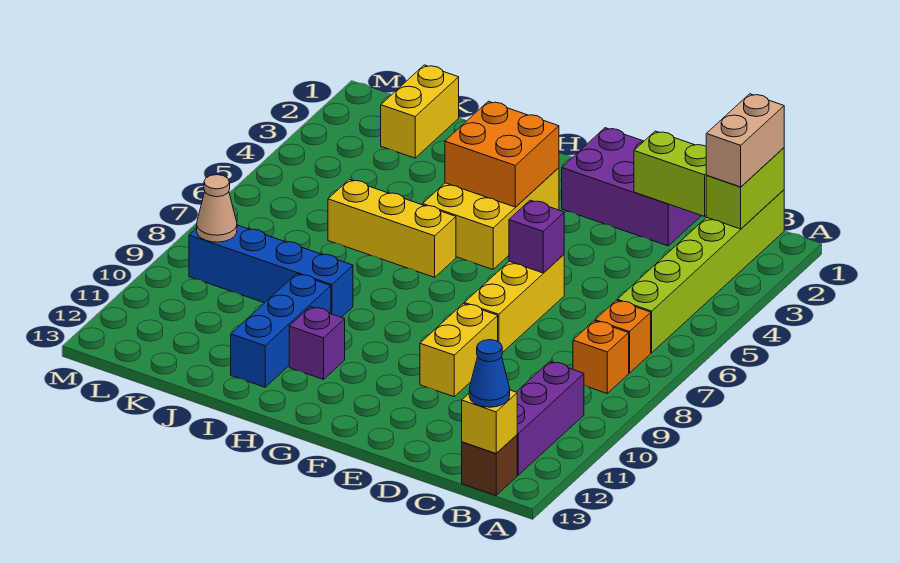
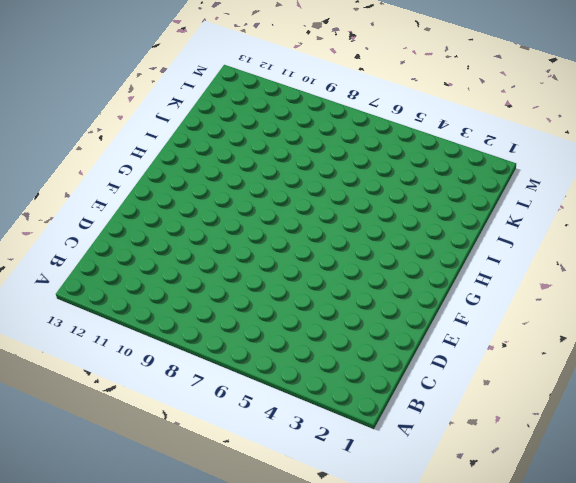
none -> lime brick B1:B6 level 1
none -> orange brick B7 level 1
none -> orange brick B8 level 1

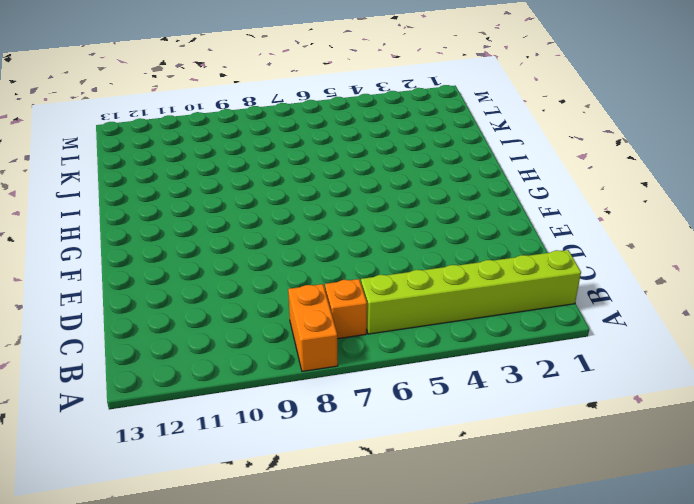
orange brick A8:B8 level 1 -> orange brick B8 level 1
none -> purple brick B10:B12 level 1
none -> brown brick B13 level 1
none -> purple brick D1:F2 level 1

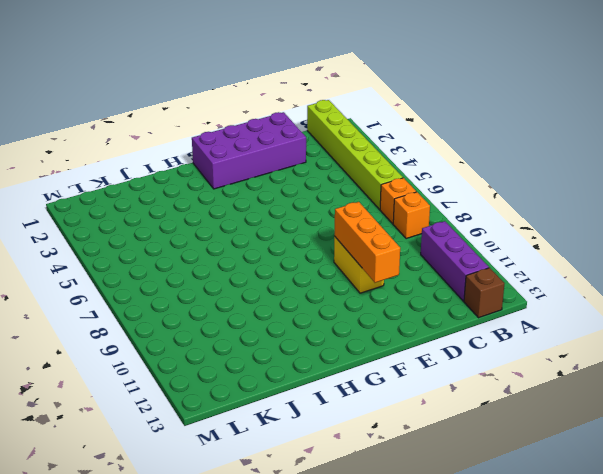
purple brick D1:G2 level 1 -> purple brick D1:F2 level 1
orange brick E9:E11 level 2 -> none
none -> yellow brick E6:E8 level 1
none -> yellow brick G3:H5 level 1
none -> yellow brick H6:J6 level 1

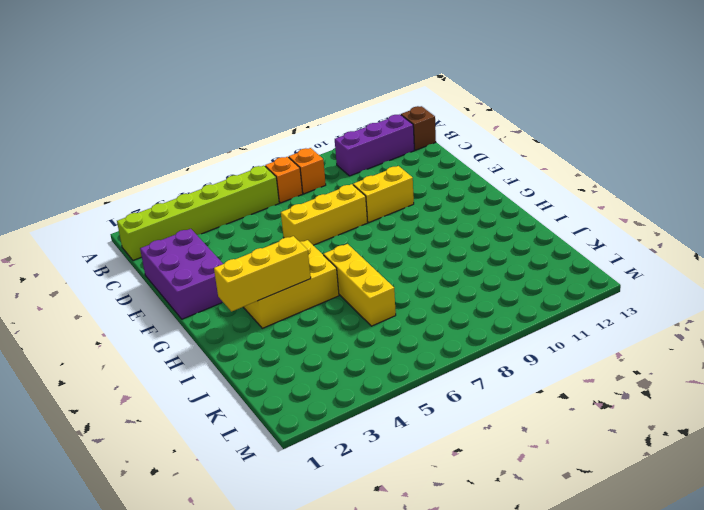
yellow brick H2:H4 level 2 -> orange brick G3:H4 level 2
none -> purple brick H11 level 1
none -> blue brick I9:L9 level 1
none -> blue brick I10:I12 level 1

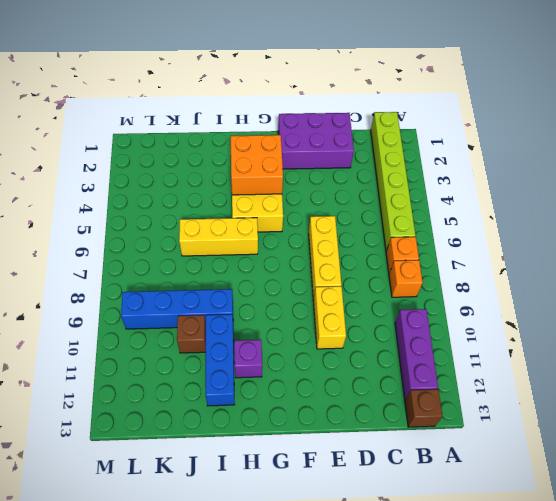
brown brick J10 level 1 -> none
none -> yellow brick K1:K2 level 1
none -> lime brick B1:B2 level 2
none -> yellow brick B13 level 2

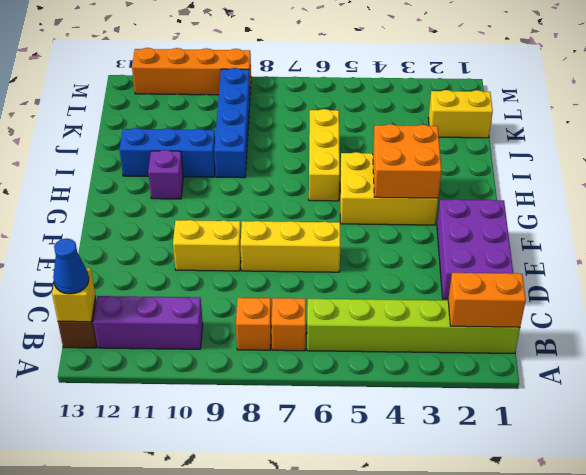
orange brick B1:B2 level 2 -> lime brick B1:B2 level 2
orange brick M9:M12 level 1 -> none
none -> lime brick C2:D2 level 2
none -> purple brick E6 level 2
none -> tan cone L9 level 2

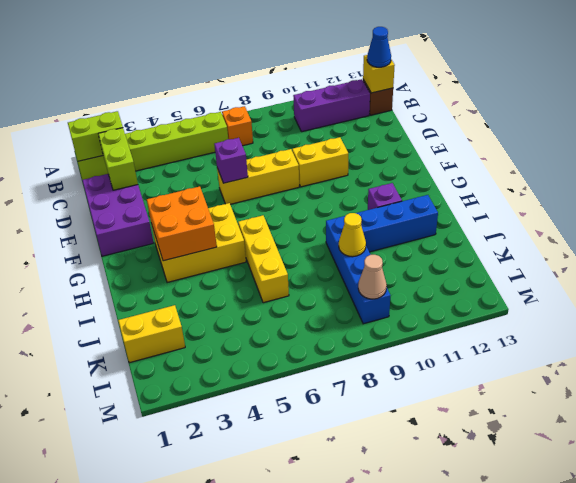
yellow cone J9 level 2 -> none
none -> orange brick B8 level 1
none -> tan brick B1:B2 level 3

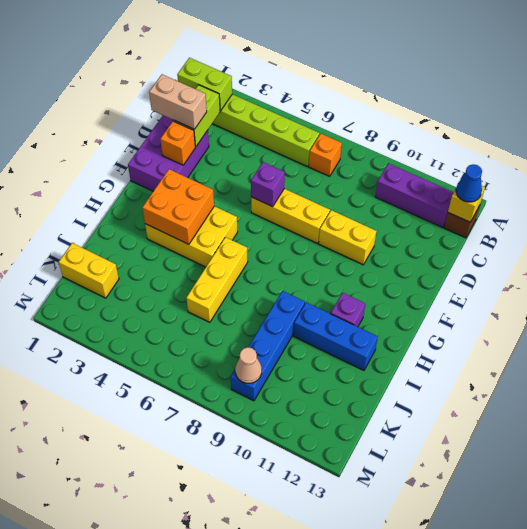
tan brick D1:D2 level 3 -> tan brick B1:B2 level 3
orange brick E2 level 2 -> orange brick B8 level 1

